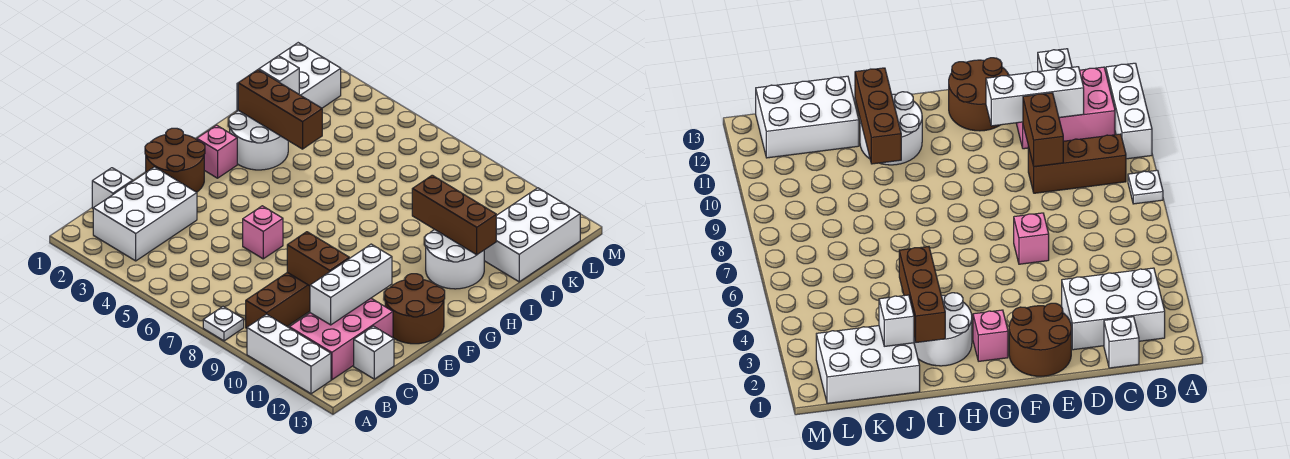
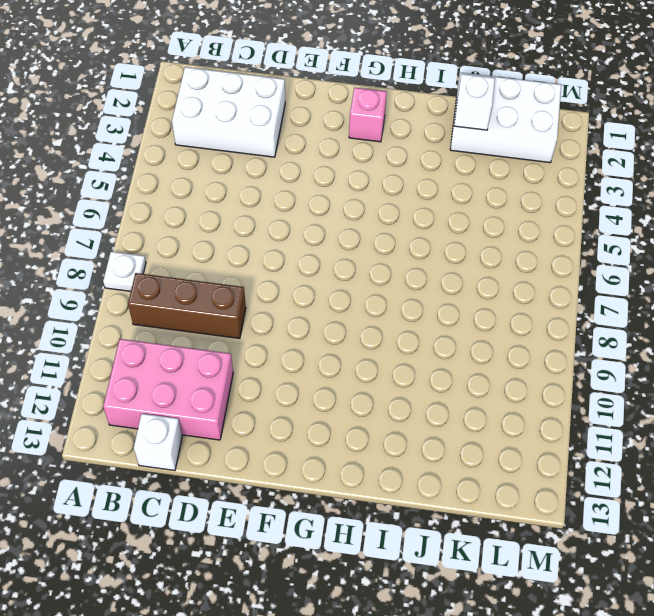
none -> white brick A10:A12 level 1
none -> white brick C1 level 1
none -> brown round brick E1:F2 level 1

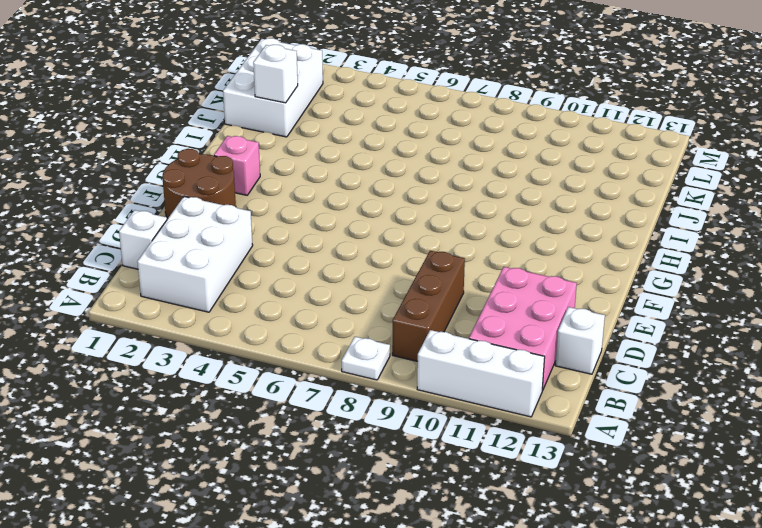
none -> pink brick E6 level 1
none -> brown round brick E12:F13 level 1
none -> white round brick H2:I3 level 1

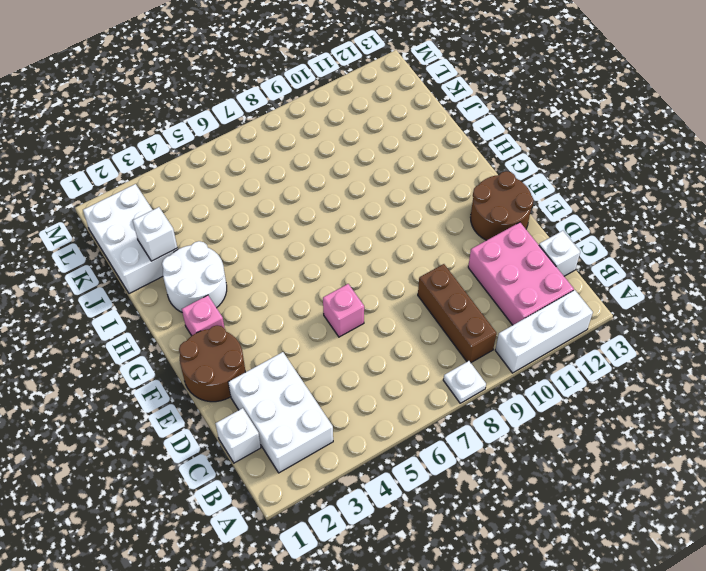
none -> white round brick H11:I12 level 1
none -> white brick J12:L13 level 1
none -> white brick C11:E11 level 2

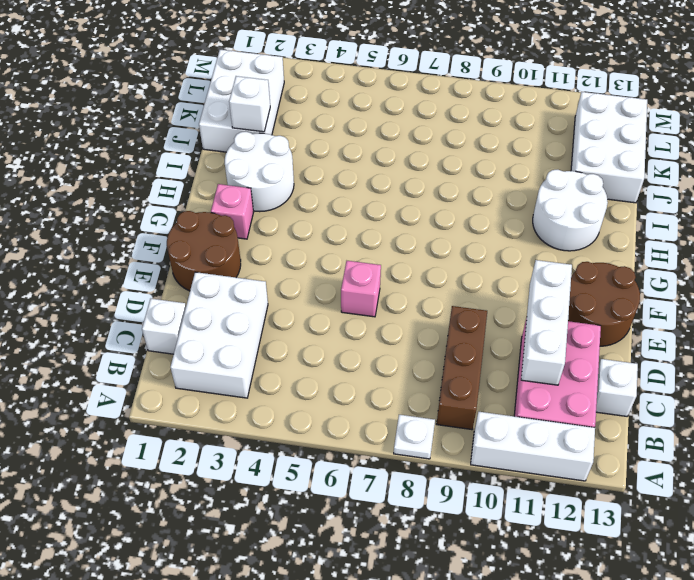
none -> brown brick D9:D10 level 2
none -> brown brick I2:I4 level 2
none -> brown brick I10:I12 level 2

